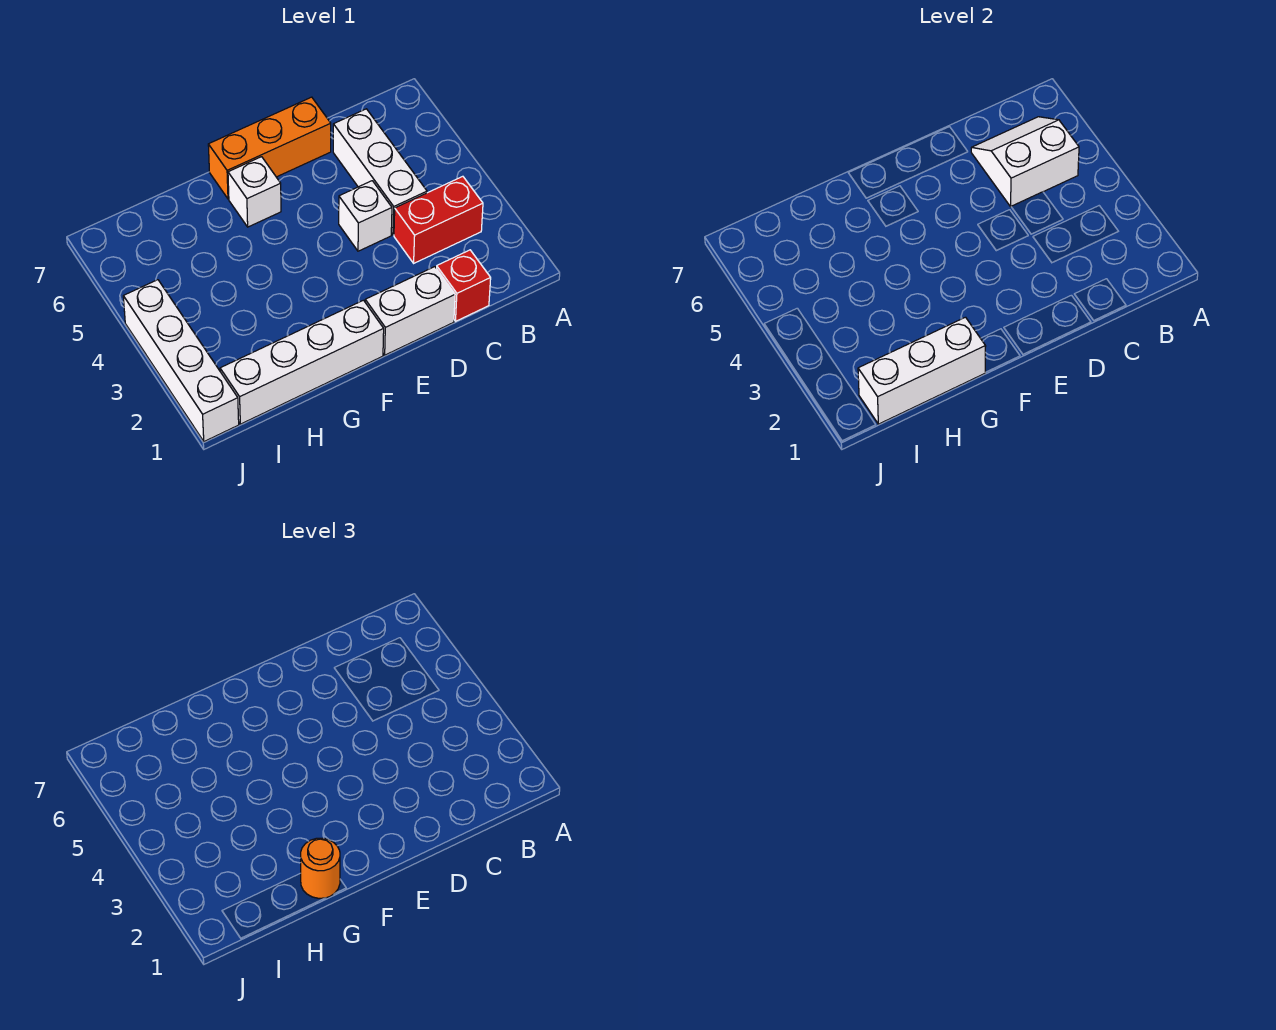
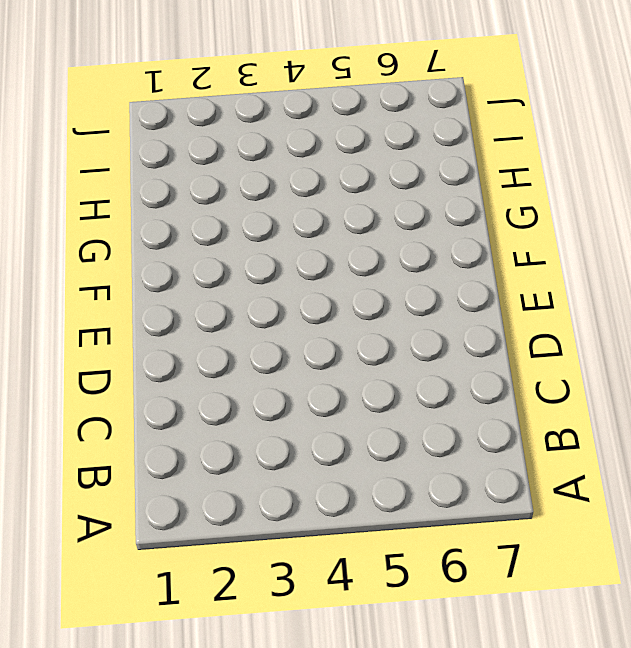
none -> red brick B3:C3 level 1
none -> red brick C1 level 1
none -> white brick C4:C6 level 1

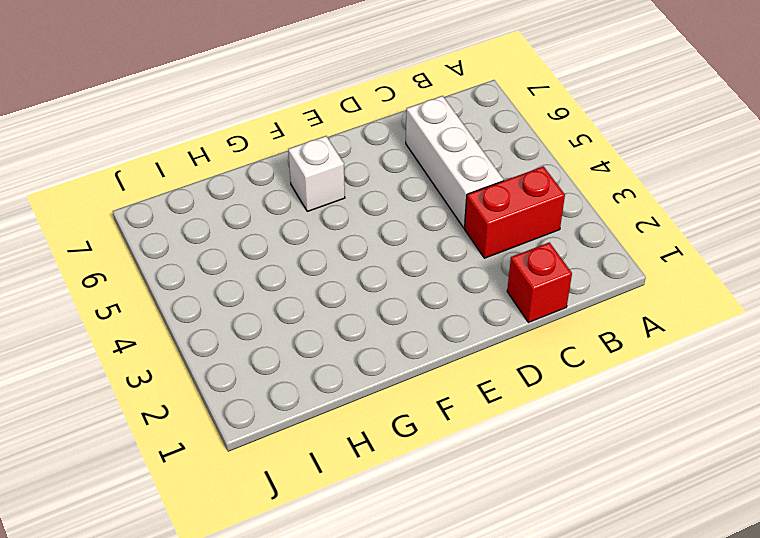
none -> white brick D1:E1 level 1
none -> white brick D4 level 1
none -> orange brick D7:F7 level 1

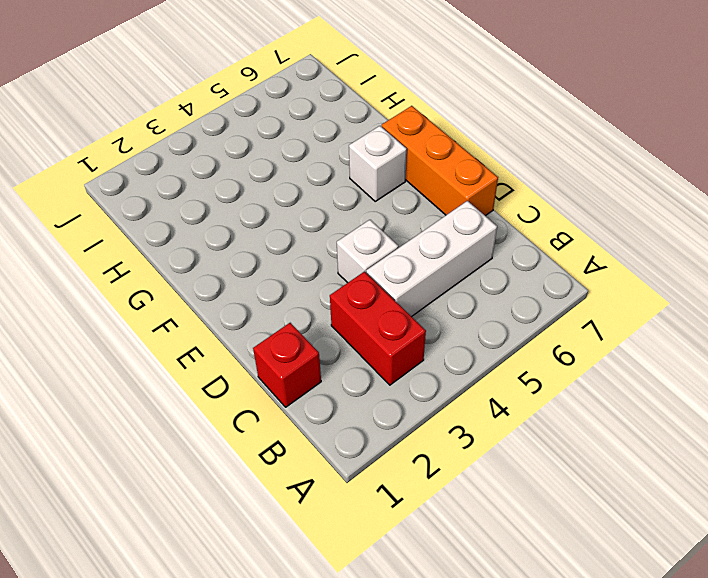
none -> white brick D1:E1 level 1
none -> white brick F1:I1 level 1
none -> white brick J1:J4 level 1

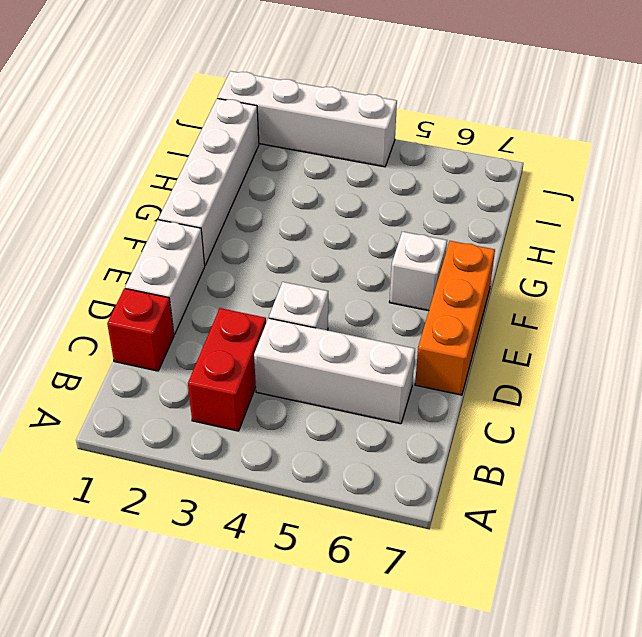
none -> white slope B5:C6 level 2 top 5
none -> white brick G1:I1 level 2
none -> orange round brick G1 level 3

